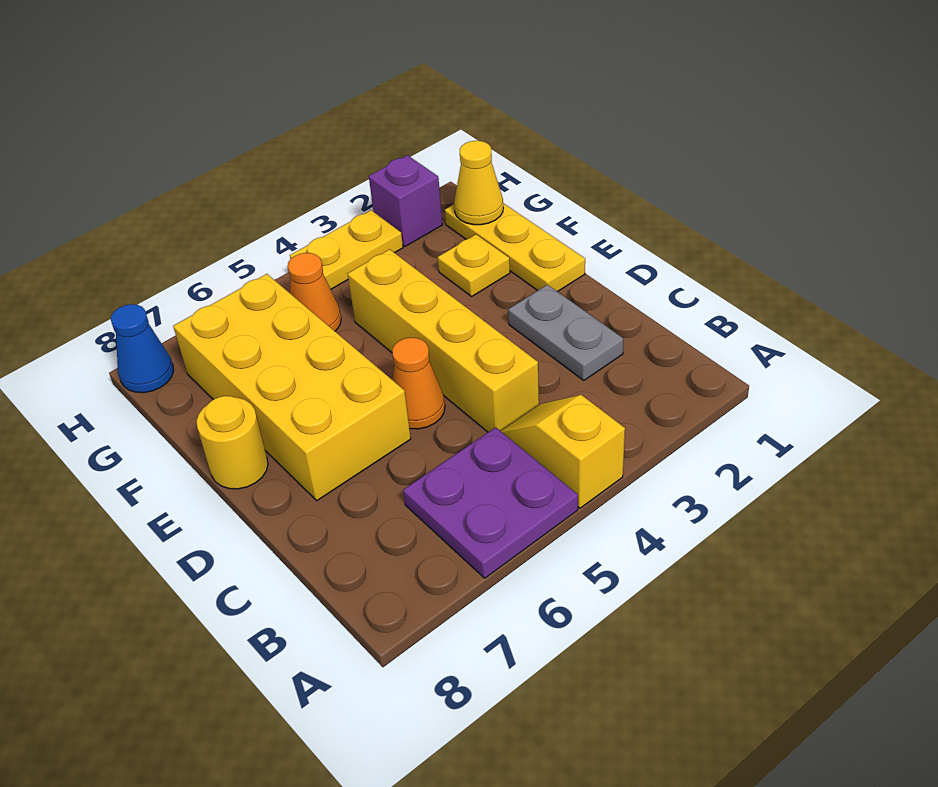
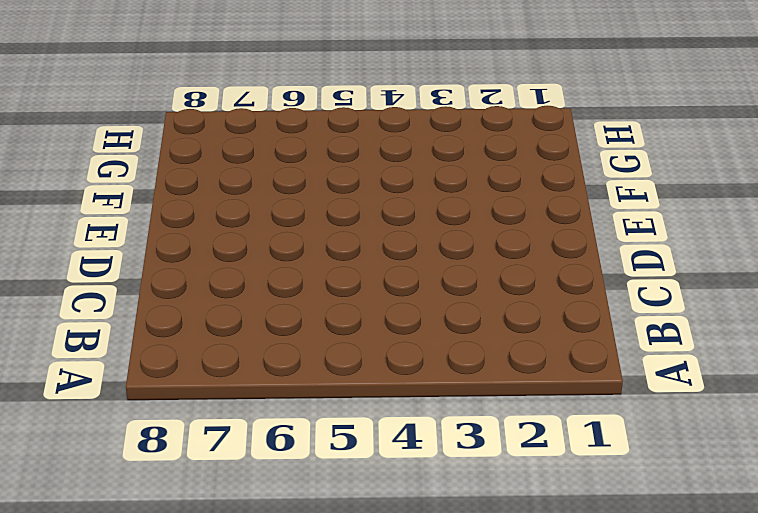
none -> yellow slope A4:B4 level 1 top A
none -> purple plate A5:B6 level 1
none -> grey plate C2:D2 level 1

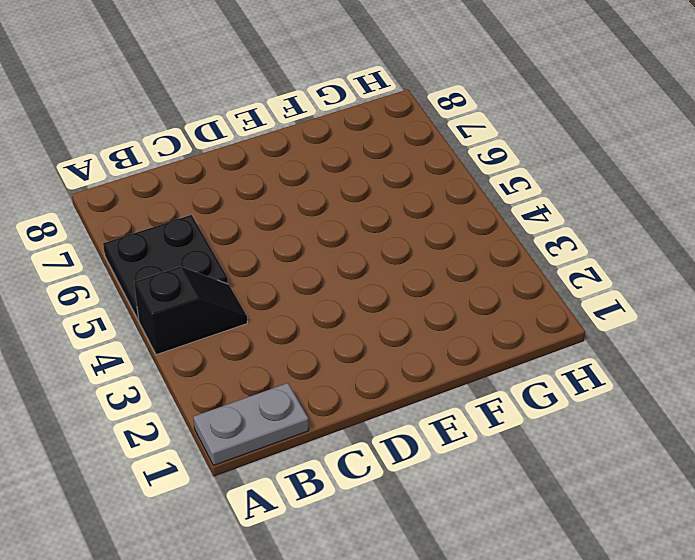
grey plate A1:B1 level 1 -> grey plate C2:D2 level 1
black slope A4:B4 level 1 top A -> yellow slope A4:B4 level 1 top A
black plate A5:B6 level 1 -> purple plate A5:B6 level 1
none -> yellow brick C4:F4 level 1
none -> orange cone D5 level 1
none -> yellow brick D6:G7 level 1

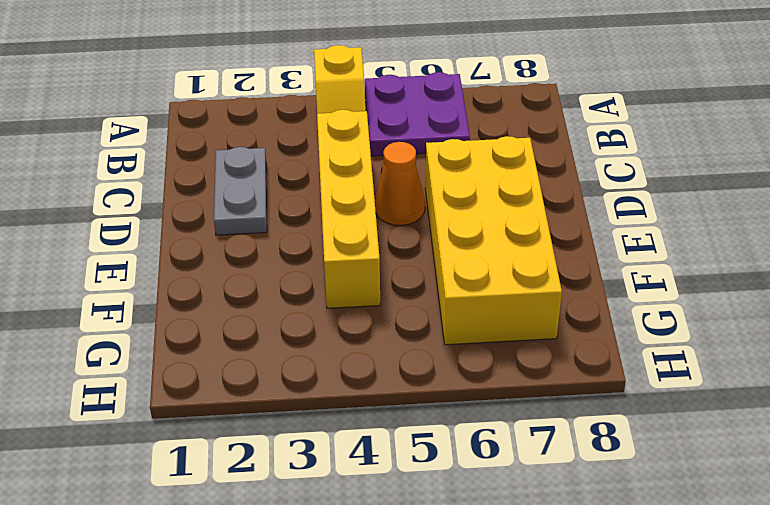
none -> yellow plate E1:G1 level 1
none -> yellow round brick E8 level 1
none -> yellow plate F2 level 1

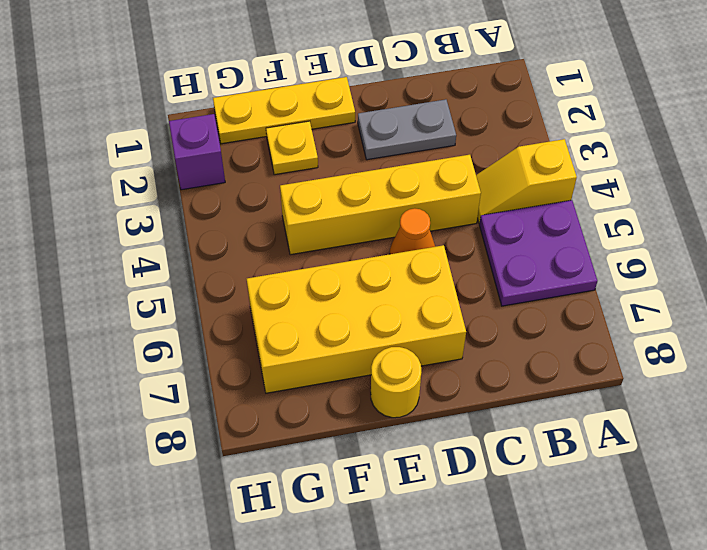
none -> orange cone G5 level 1
none -> yellow plate H3:H4 level 1
none -> blue cone H8 level 1

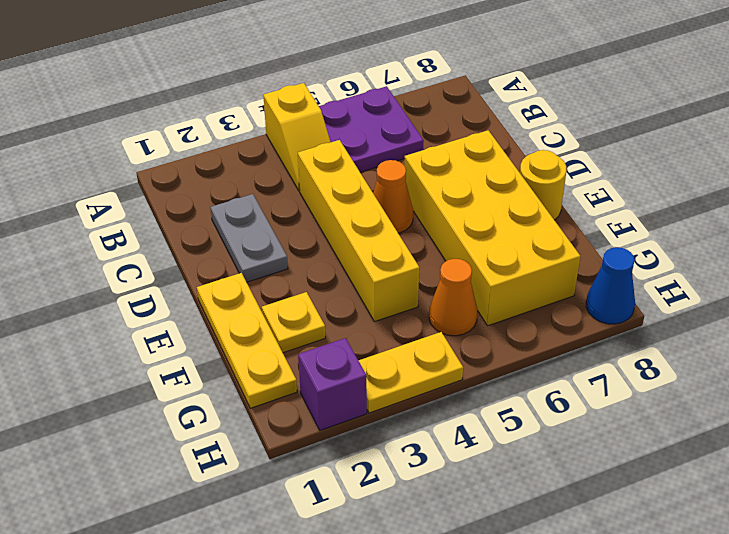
none -> yellow cone G1 level 2

